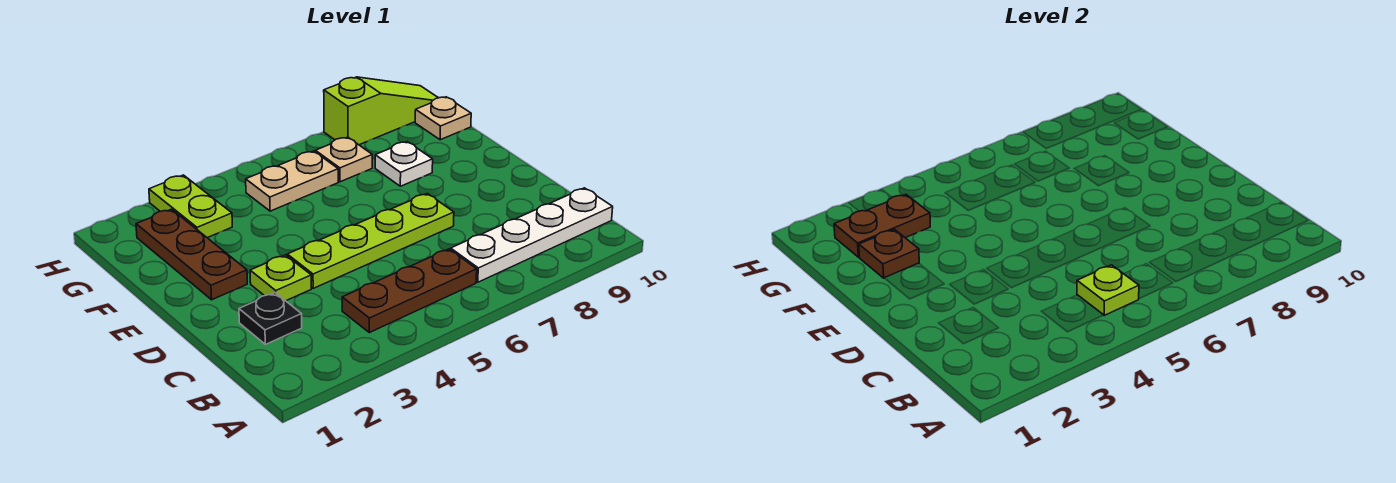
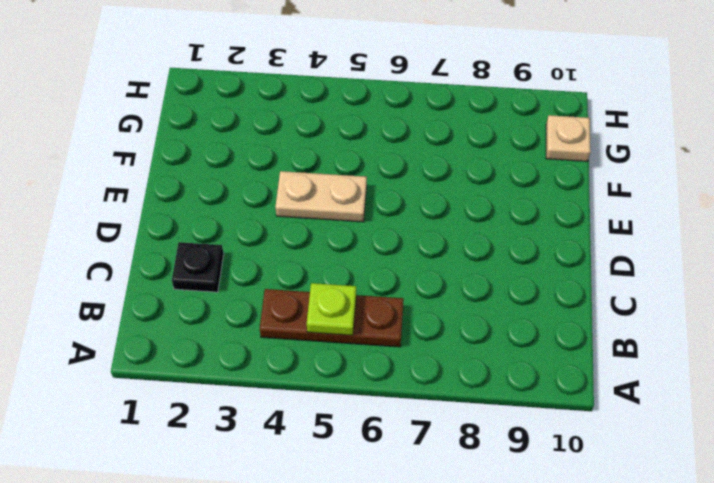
tan plate E4:E5 level 1 -> tan plate G5:G6 level 1
none -> white plate B7:B10 level 1
none -> lime plate D3 level 1
none -> lime plate D4:D7 level 1

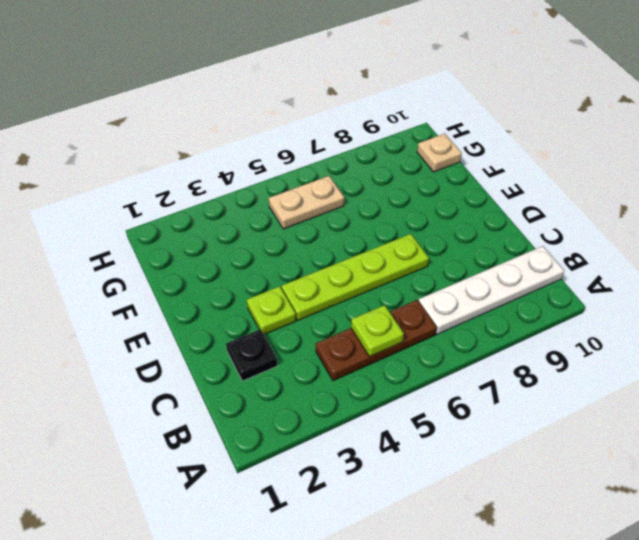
none -> brown plate E2:G2 level 1
none -> white plate F8 level 1
none -> lime plate G3:H3 level 1

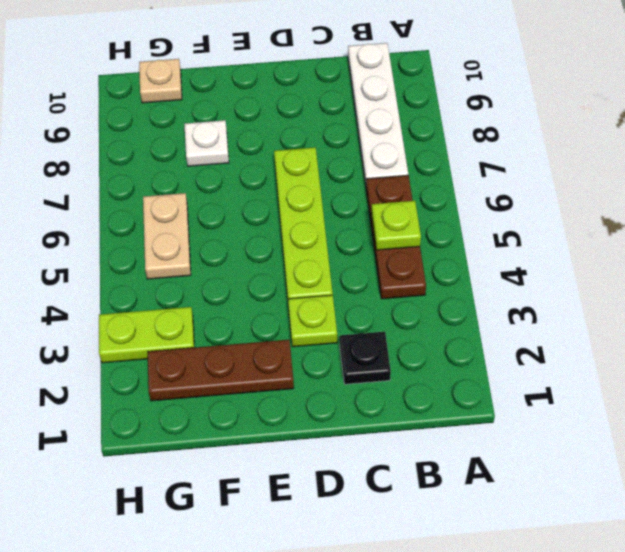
none -> tan plate G7 level 1
none -> lime slope H8:H10 level 1 top 8
none -> brown plate F2 level 2

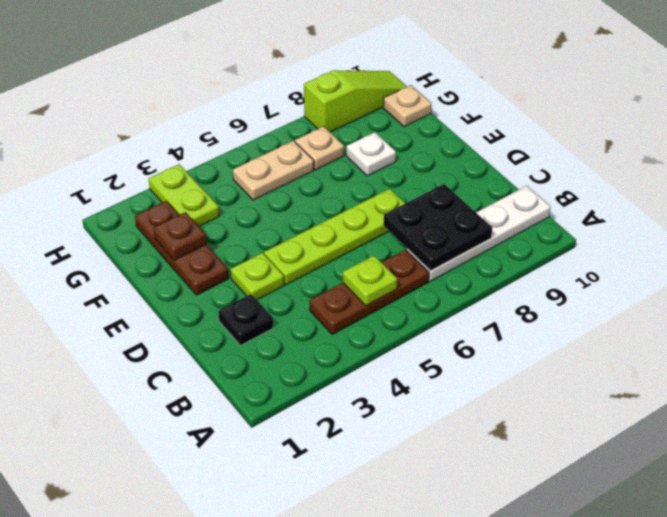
black plate B7:C8 level 2 -> none
none -> brown plate G2:G3 level 2

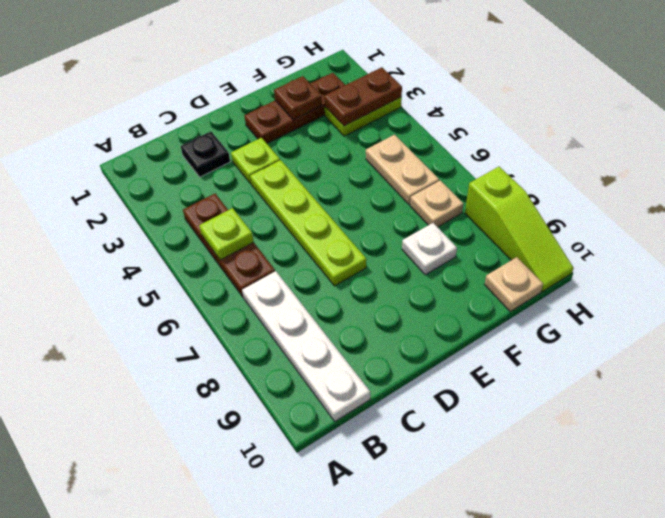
brown plate G3:H3 level 2 -> brown plate G2:G3 level 2

